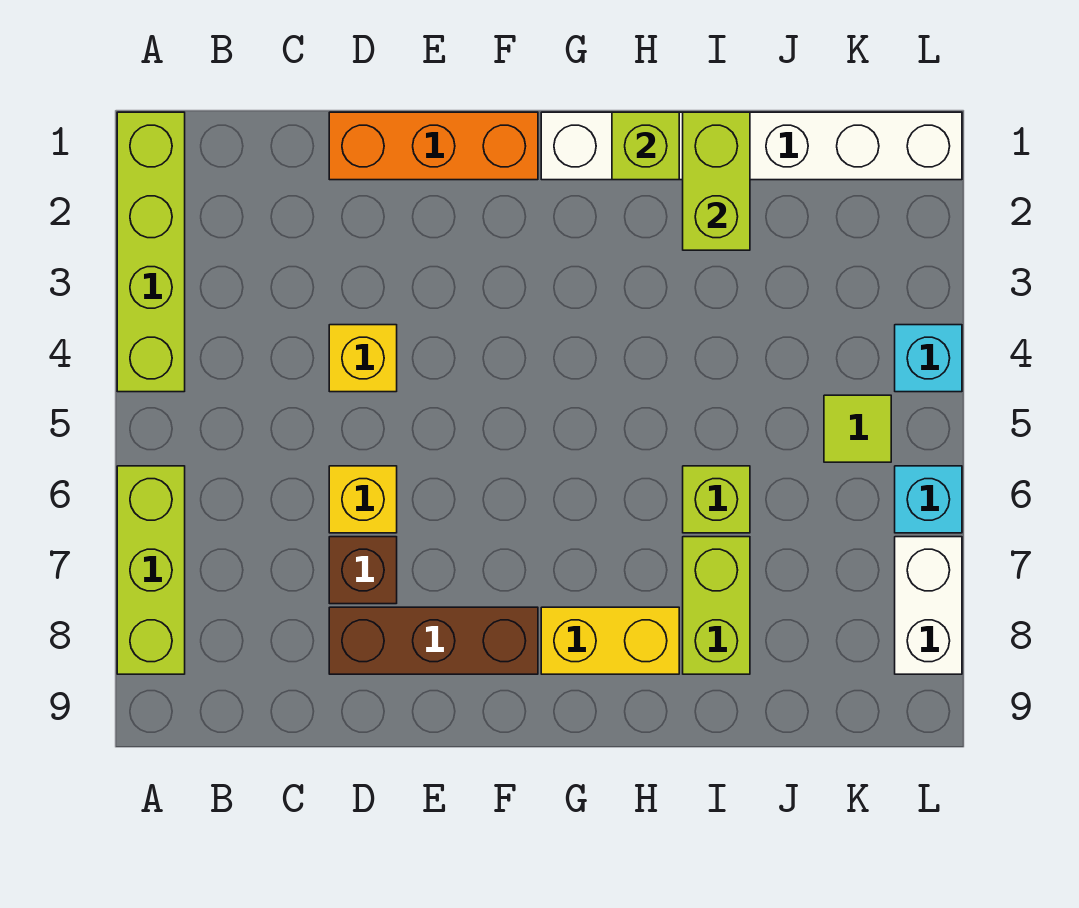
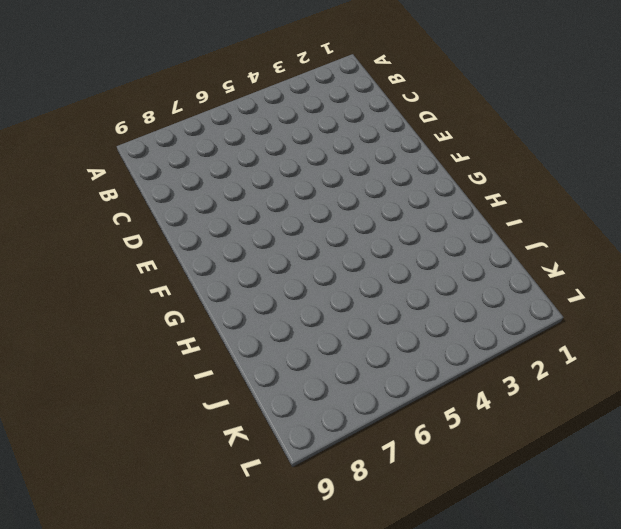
none -> lime brick A1:A4 level 1
none -> lime brick A6:A8 level 1
none -> orange brick D1:F1 level 1

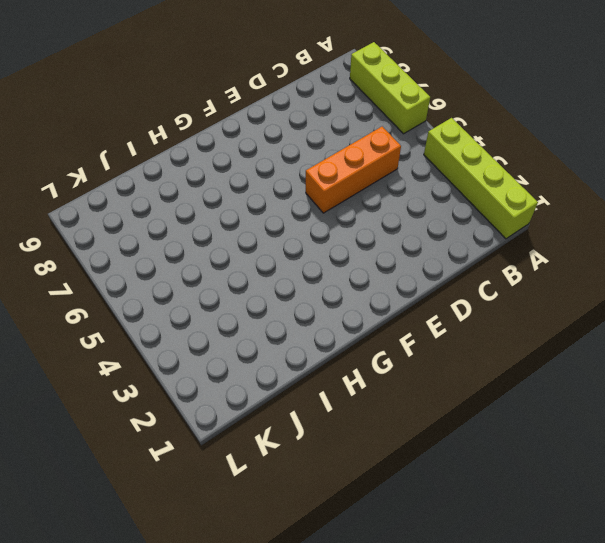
orange brick C5:E5 level 1 -> orange brick D1:F1 level 1
none -> yellow brick D4 level 1
none -> yellow brick D6 level 1
none -> brown brick D7 level 1

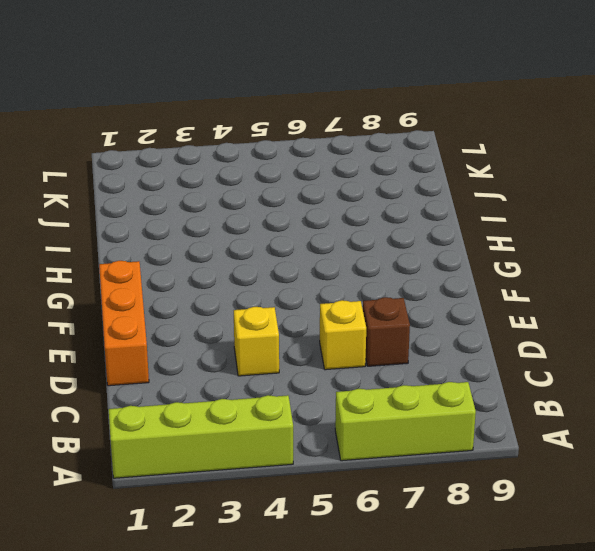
none -> brown brick D8:F8 level 1
none -> white brick G1:L1 level 1
none -> yellow brick G8:H8 level 1

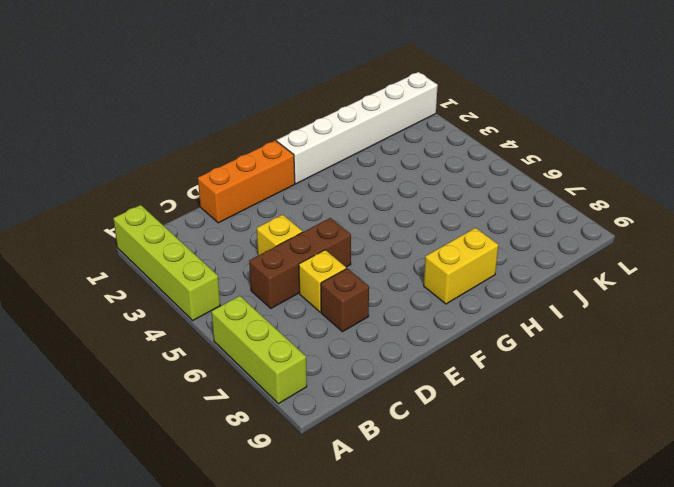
brown brick C5:E5 level 1 -> brown brick D8:F8 level 1
none -> lime brick I6 level 1
none -> lime brick I7:I8 level 1
none -> lime tile K5 level 1

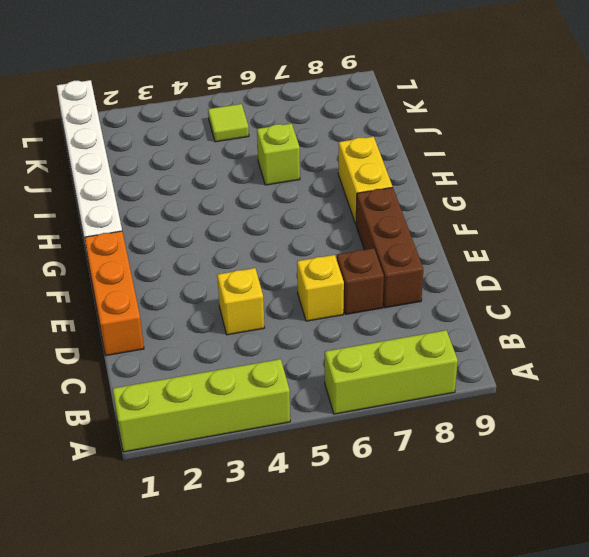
none -> lime brick I7:I8 level 1
none -> cyan brick L4 level 1
none -> cyan brick L6 level 1

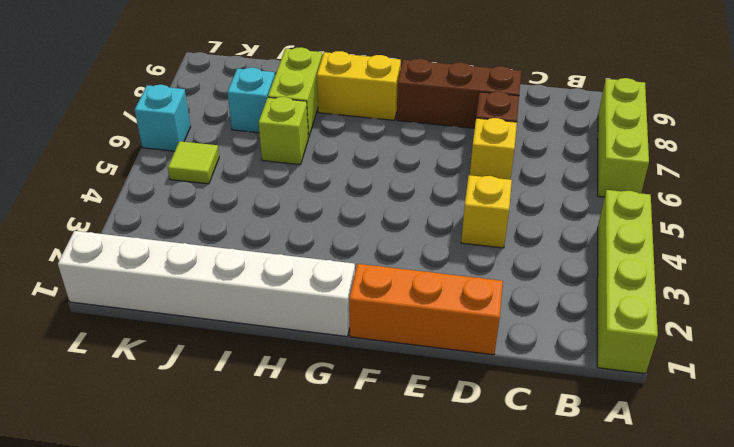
cyan brick J7 level 1 -> cyan brick L4 level 1
none -> white brick L7:L8 level 1
none -> lime brick H1 level 2
none -> lime brick I1:I2 level 2

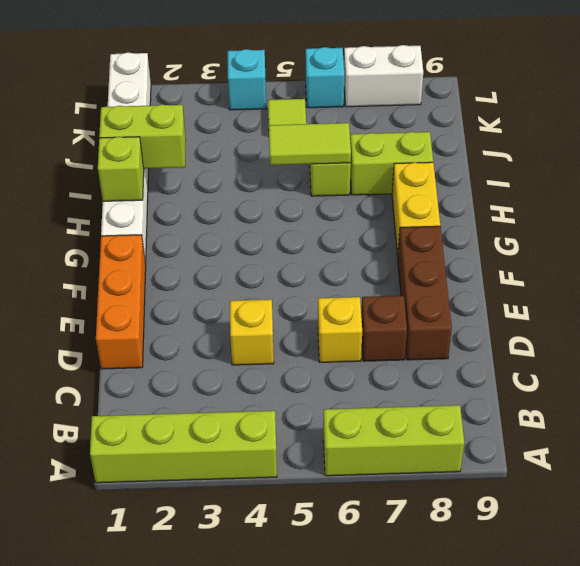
lime tile I5:I6 level 2 -> none

